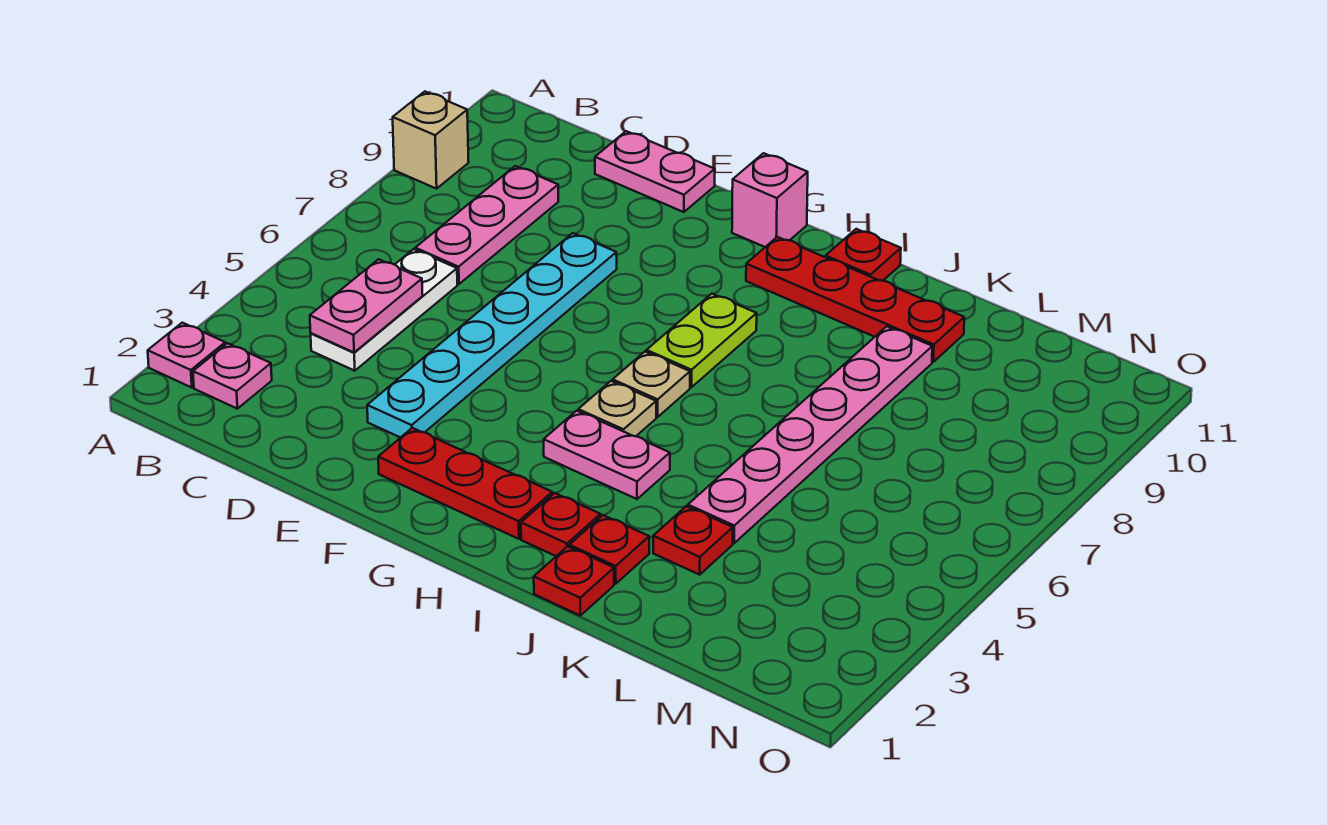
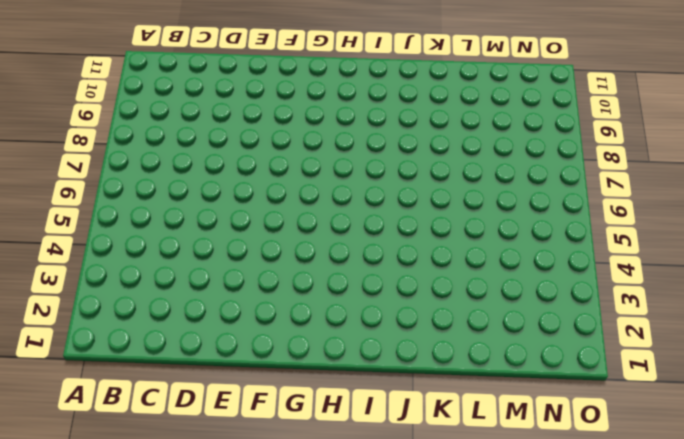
none -> pink plate A2 level 1
none -> tan brick A9 level 1
none -> pink plate B2 level 1

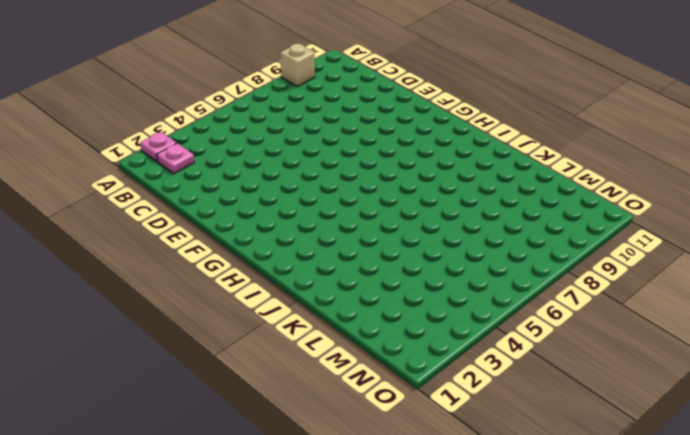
none -> white plate C4:C6 level 1
none -> pink plate C7:C9 level 1
none -> pink plate D11:E11 level 1

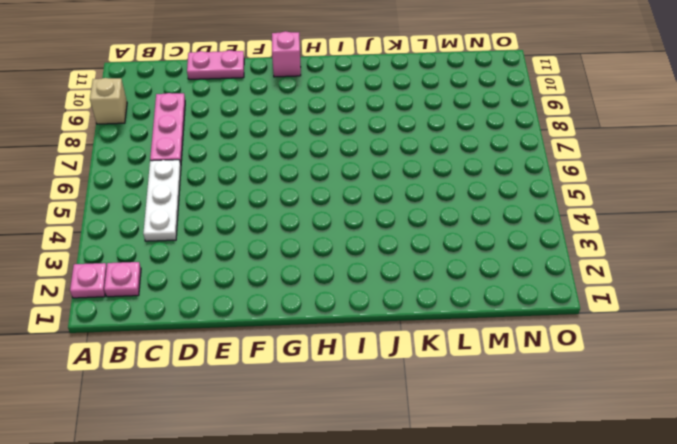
none -> cyan plate E3:E8 level 1
none -> red plate F2:H2 level 1
none -> pink plate H4:I4 level 1

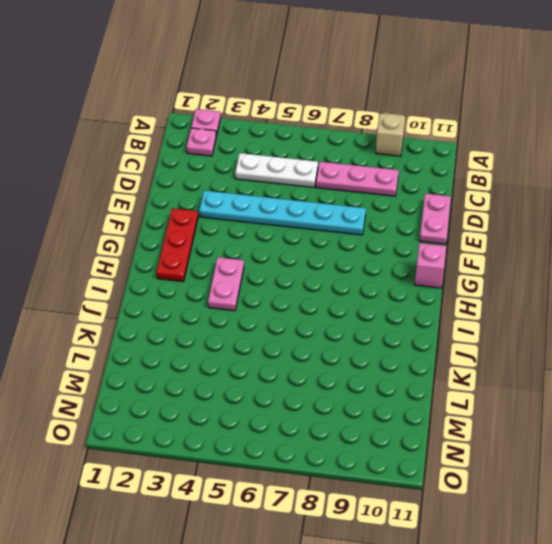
none -> tan plate H5 level 1
none -> tan plate H6 level 1
none -> lime plate H7:H8 level 1

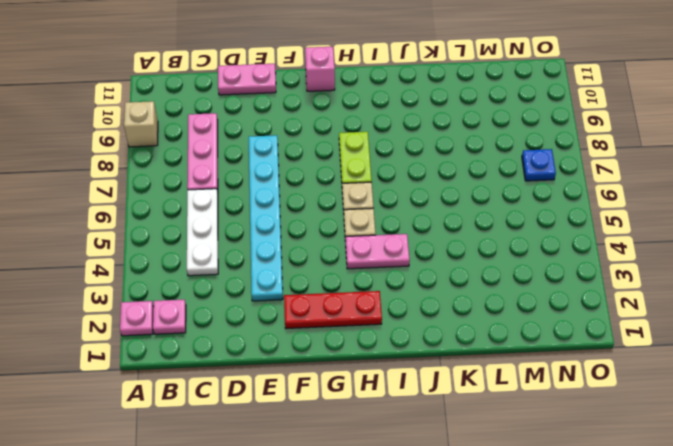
blue plate N7 level 1 -> none
none -> red plate H10:K10 level 1
none -> red plate I2 level 1
none -> red plate I11 level 1

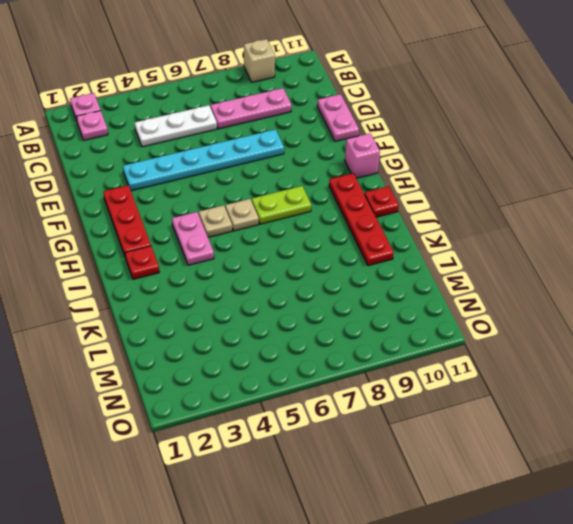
none -> red plate J1 level 1
none -> red plate J2 level 1
none -> red plate K3 level 1

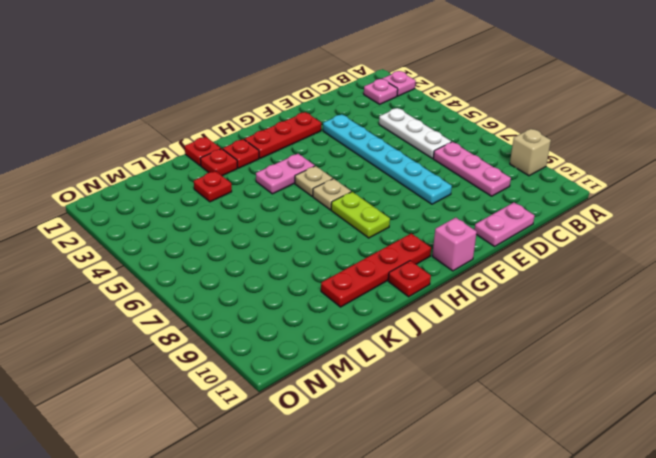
none -> pink plate K4:K9 level 1
none -> pink plate C4:C5 level 2

